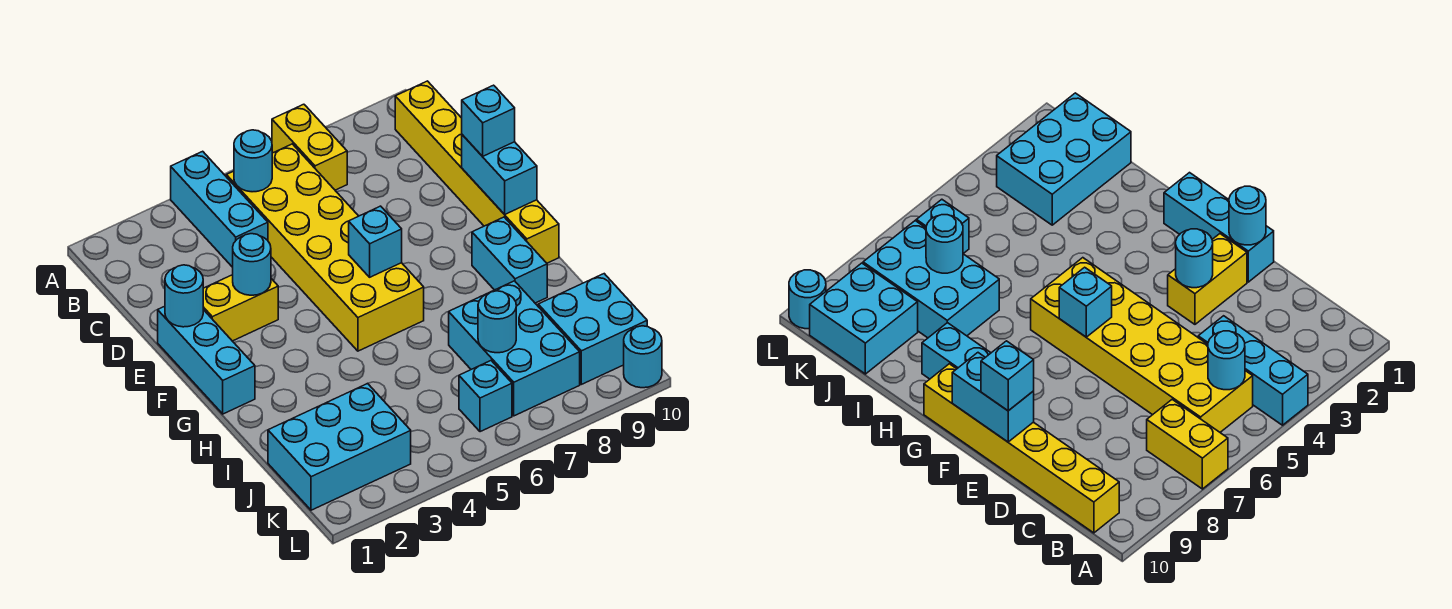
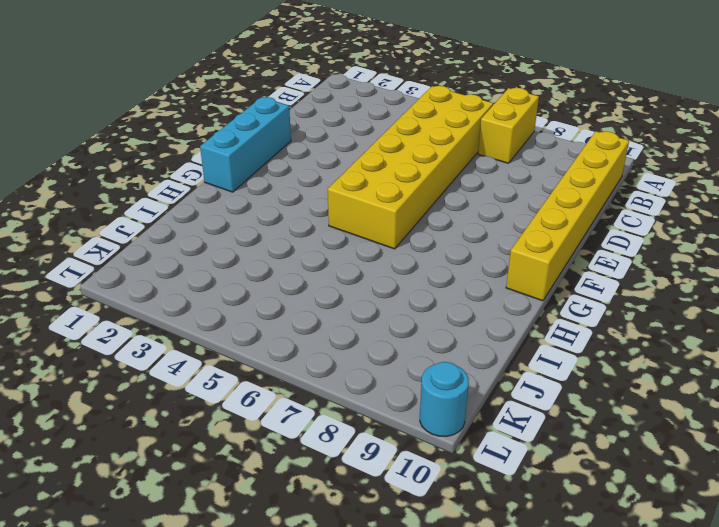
none -> cyan brick A4:C4 level 1
none -> yellow brick E2:E3 level 1
none -> cyan brick G9:H9 level 1

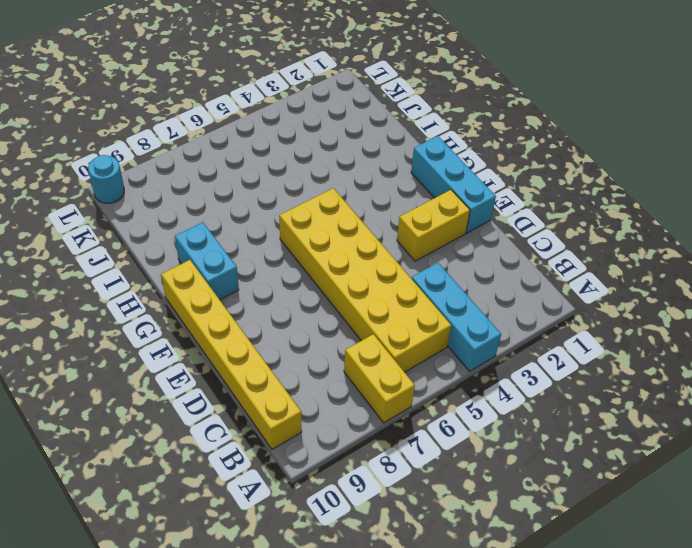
none -> cyan brick I7:K8 level 1
none -> cyan brick J1:K3 level 1
none -> cyan brick J9:K10 level 1

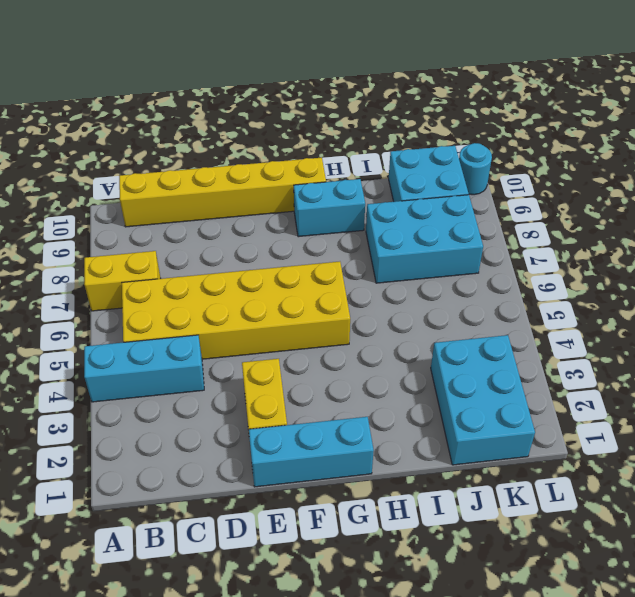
none -> cyan brick K6 level 1
none -> cyan round brick B5 level 2
none -> cyan round brick E1 level 2

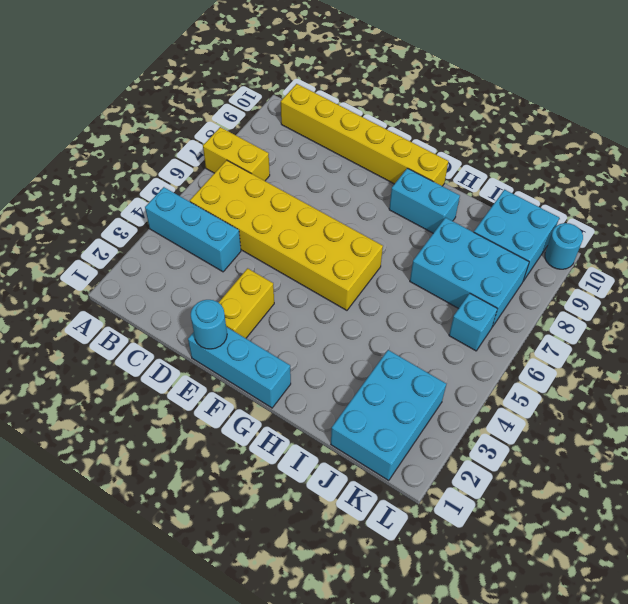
none -> cyan round brick B5 level 2
none -> cyan round brick E3 level 2
none -> cyan brick E10:F10 level 2

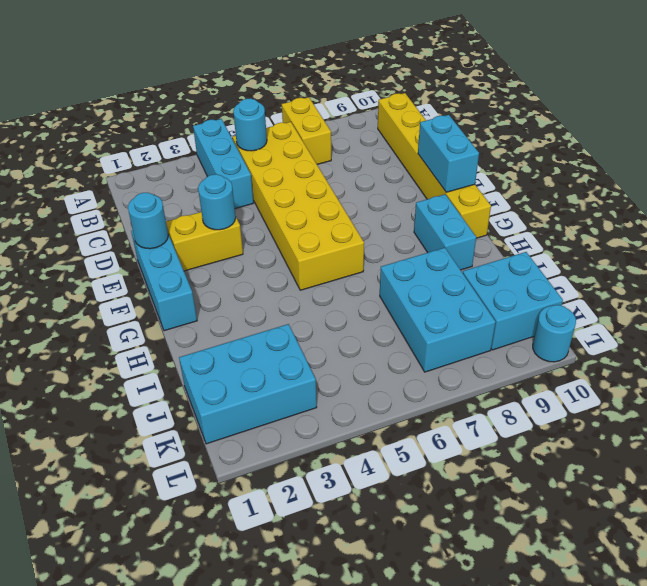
none -> cyan brick K6 level 1
none -> cyan brick F6 level 2
none -> cyan round brick J7 level 2

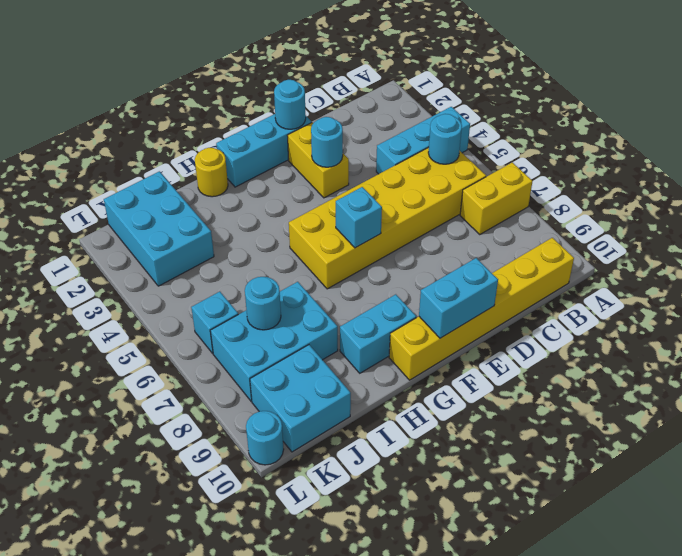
yellow round brick H1 level 1 -> none
none -> cyan brick E10 level 3

